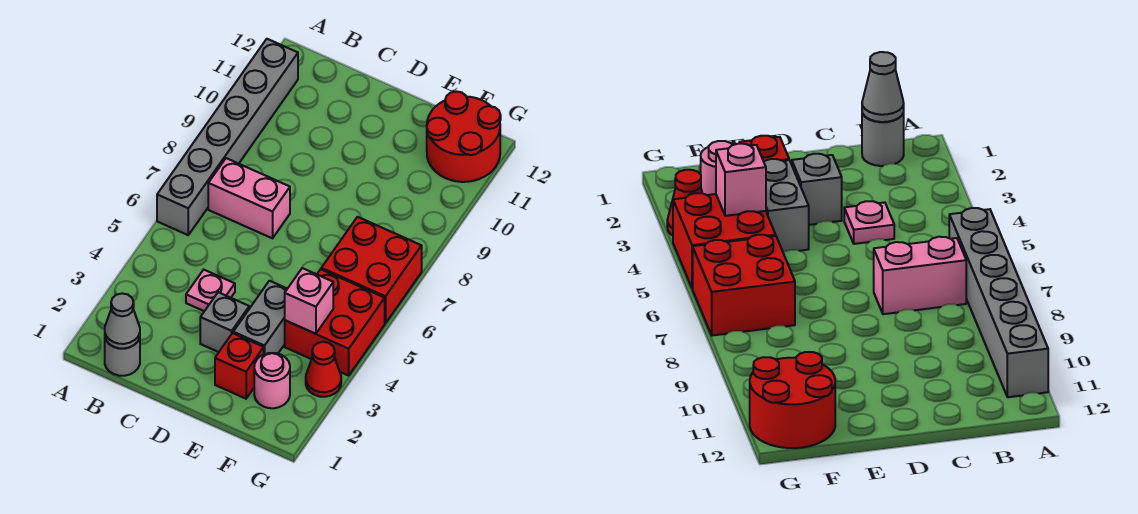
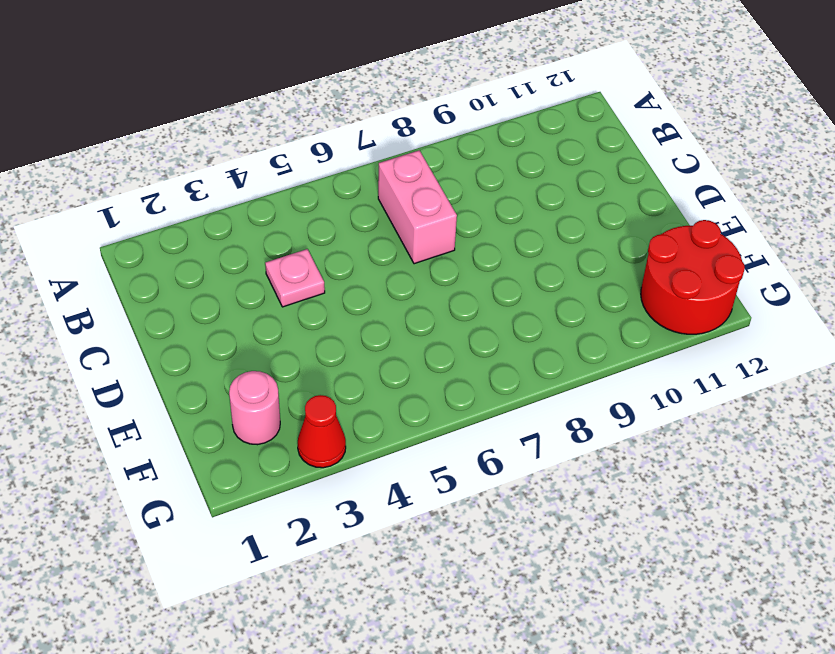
none -> grey brick A6:A11 level 1
none -> grey round brick B1 level 1
none -> grey brick D3 level 1

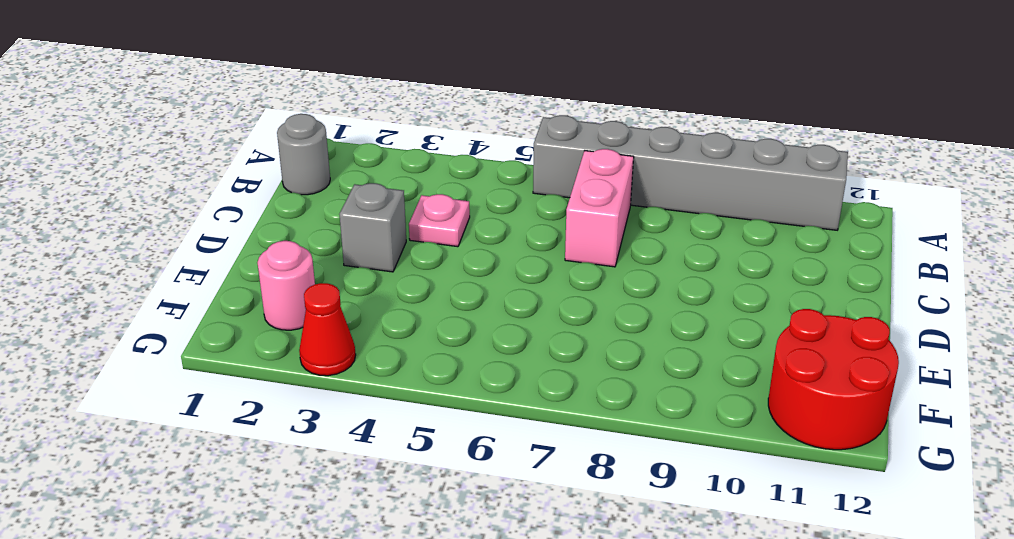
none -> red brick E2 level 1
none -> grey brick E3:E4 level 1
none -> red brick F4:G5 level 1

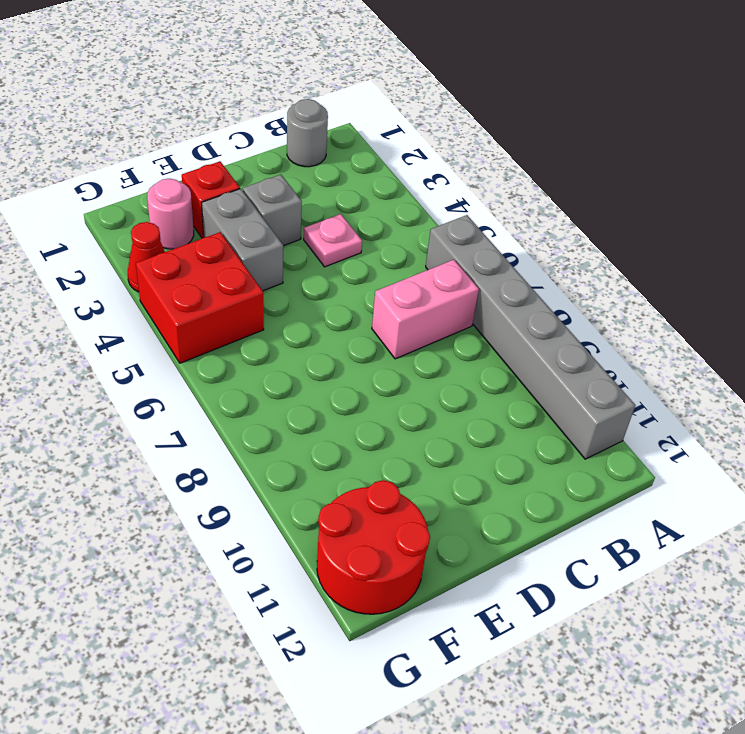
none -> red brick F6:G7 level 1
none -> grey cone B1 level 2
none -> pink brick F4 level 2

